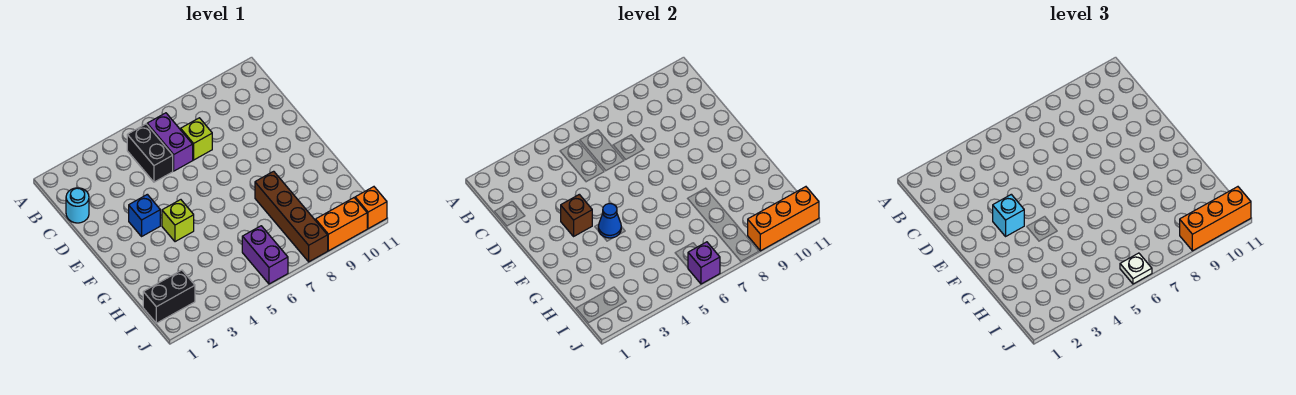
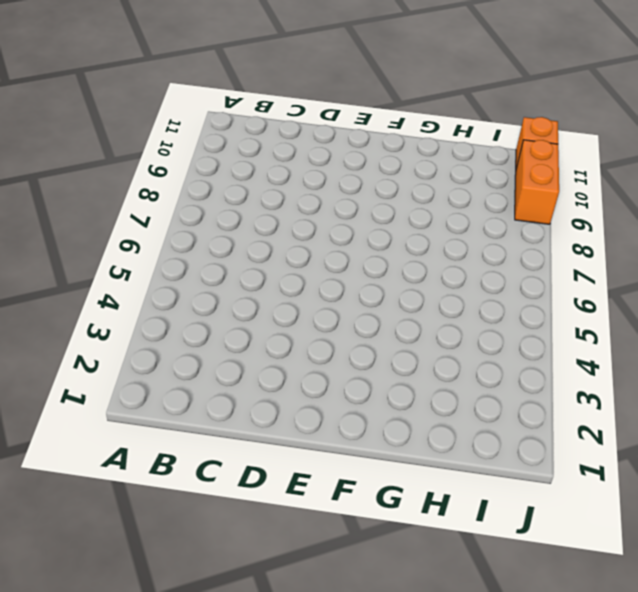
none -> black brick B5:C5 level 1
none -> purple brick B6:C6 level 1
none -> cyan round brick C1 level 1

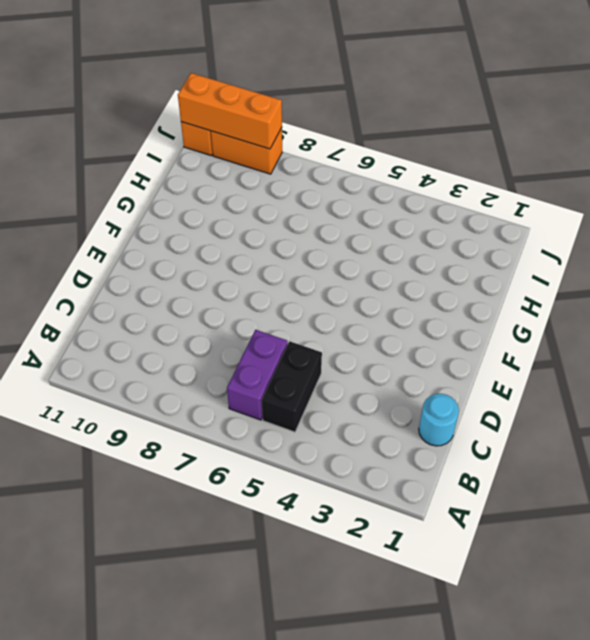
none -> lime brick C7 level 1
none -> blue brick E3 level 1
none -> lime brick F4 level 1

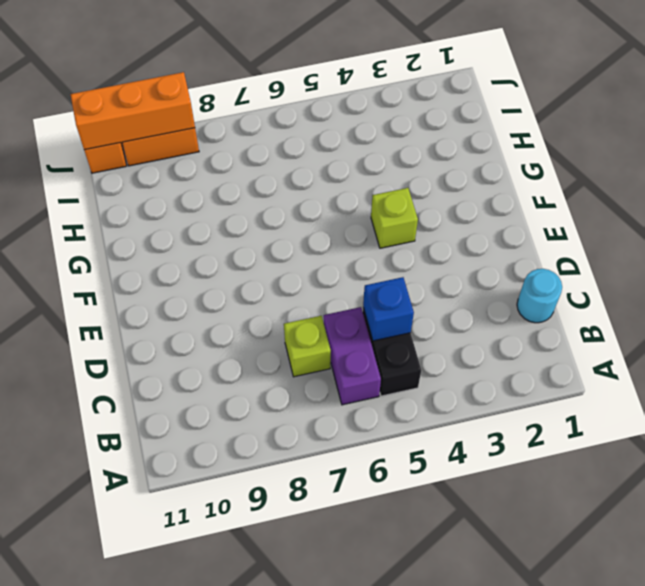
blue brick C5 level 2 -> blue brick E3 level 1
none -> brown brick G8:J8 level 1
none -> black brick I1:I2 level 1
none -> purple brick I6:J6 level 1

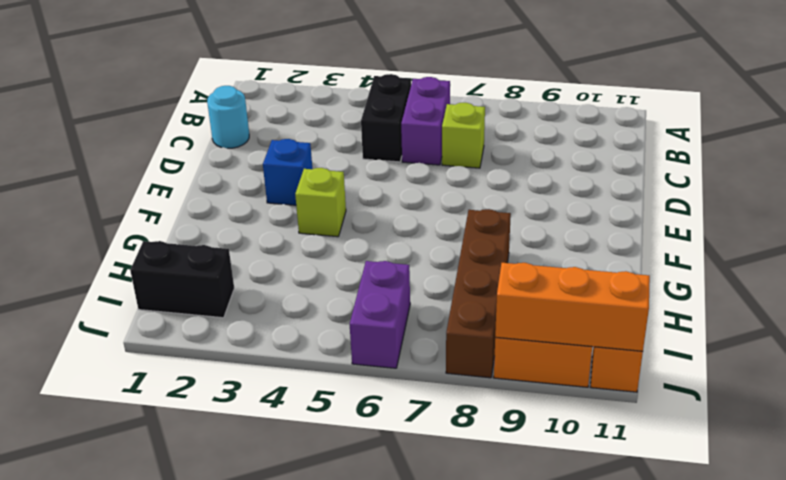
none -> brown brick E3 level 2
none -> blue cone F4 level 2
none -> purple brick J6 level 2

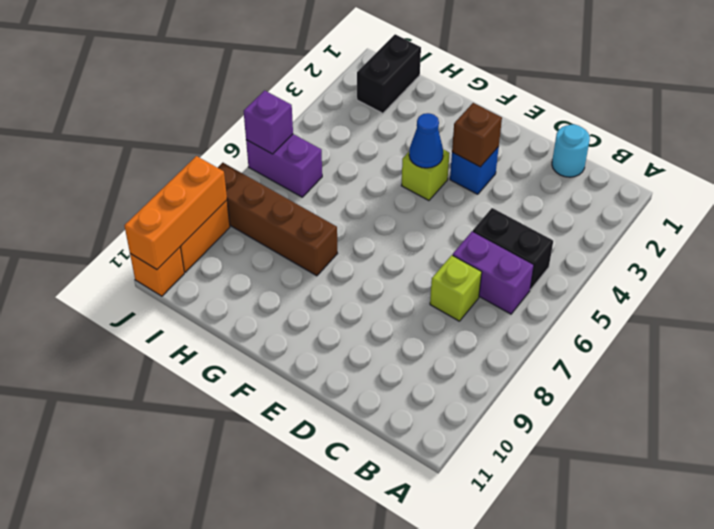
none -> cyan brick E3 level 3
none -> white plate J6 level 3
none -> orange brick J9:J11 level 3

